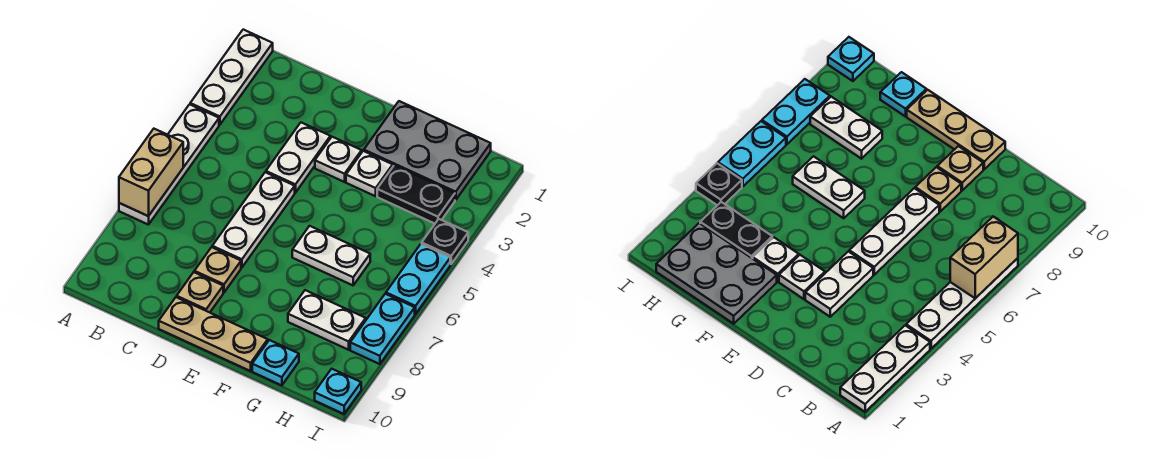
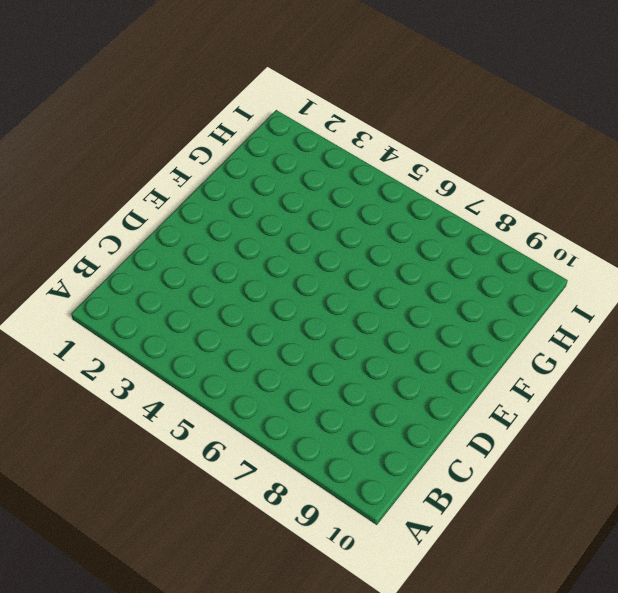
none -> white plate A1:A3 level 1
none -> white plate A4:A7 level 1
none -> white plate D3:D4 level 1

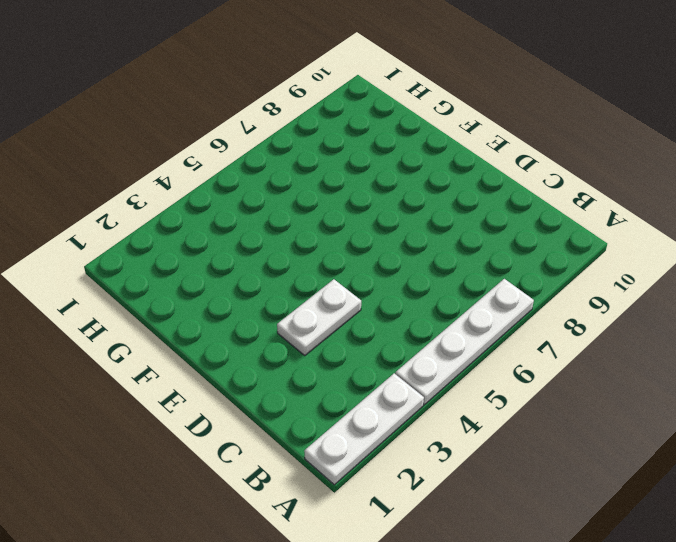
none -> white plate D5:D7 level 1
none -> tan plate D8 level 1
none -> tan plate D9 level 1

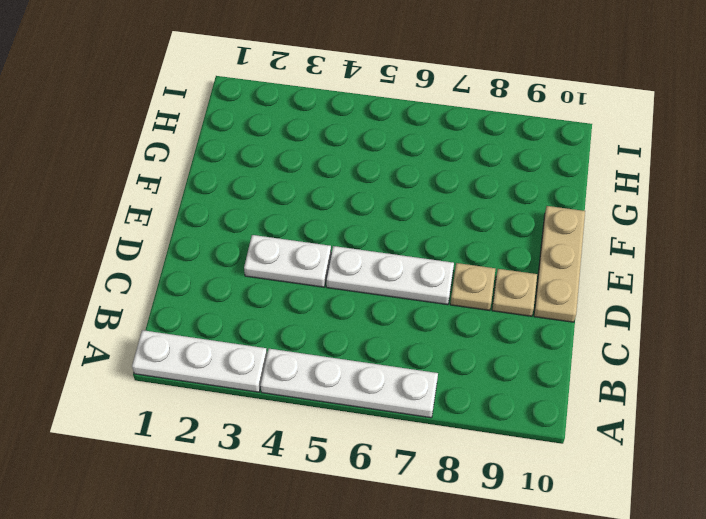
none -> white plate E3 level 1
none -> grey plate F1:H2 level 1
none -> white plate F3 level 1

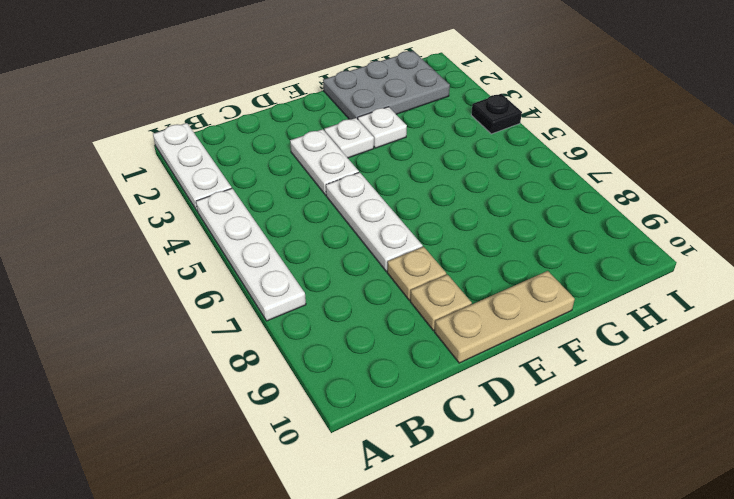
none -> white plate F6:G6 level 1
none -> black plate G3:H3 level 1
none -> white plate G8:H8 level 1

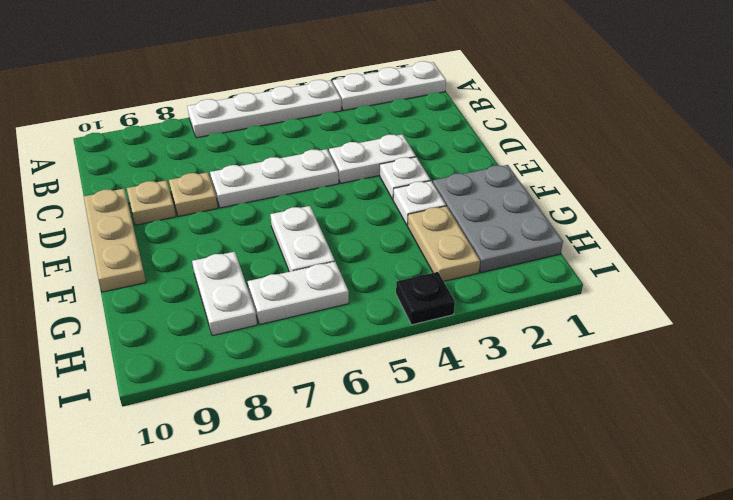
tan plate G3:H3 level 1 -> black plate G3:H3 level 1
white plate H6:H7 level 1 -> none
none -> cyan plate G10 level 1
none -> cyan plate I5:I6 level 1
none -> cyan plate I7:I8 level 1

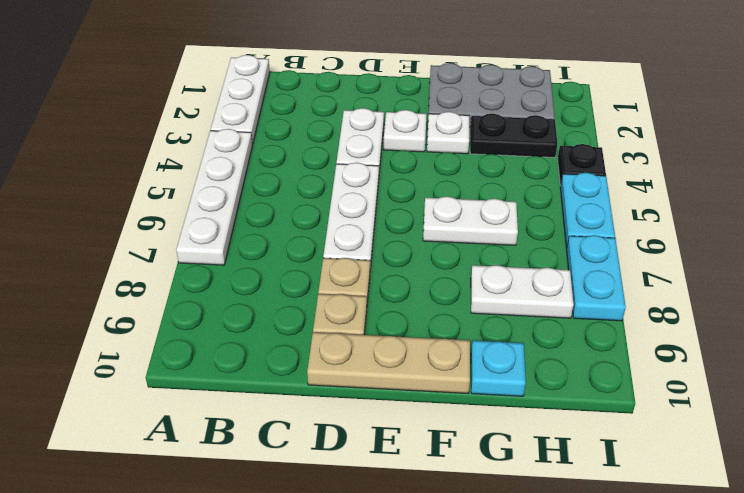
none -> cyan plate I10 level 1
none -> tan brick A6:A7 level 2

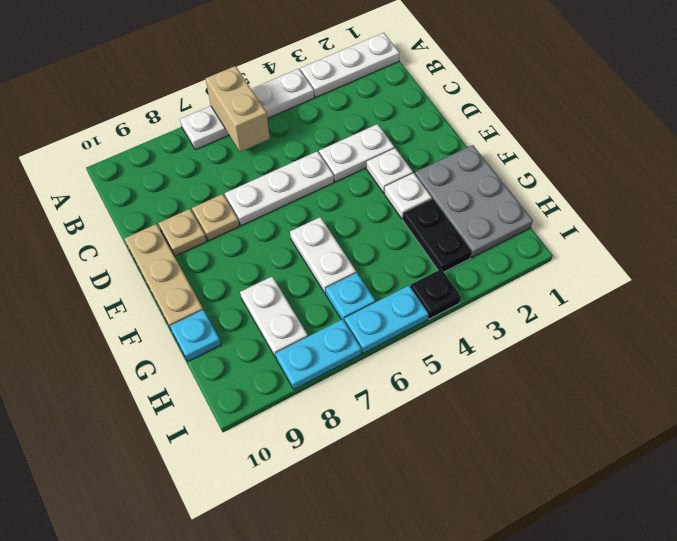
tan brick A6:B6 level 2 -> tan brick A6:A7 level 2
cyan plate H6 level 1 -> cyan plate I10 level 1

